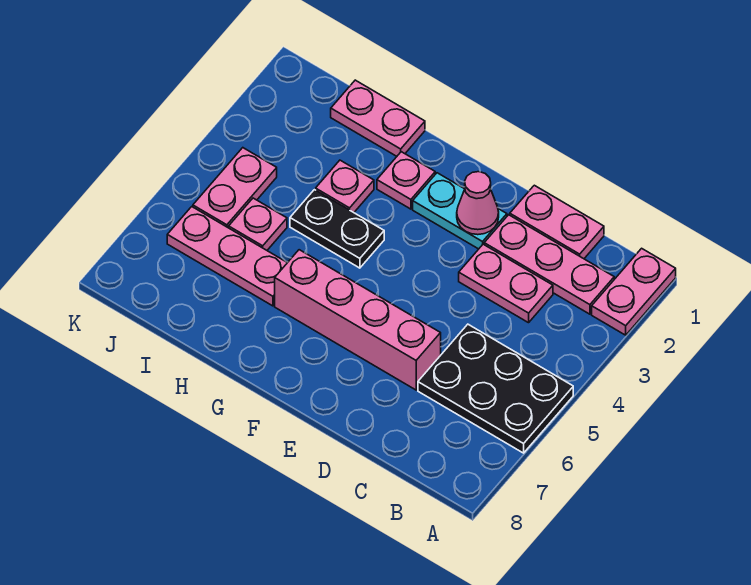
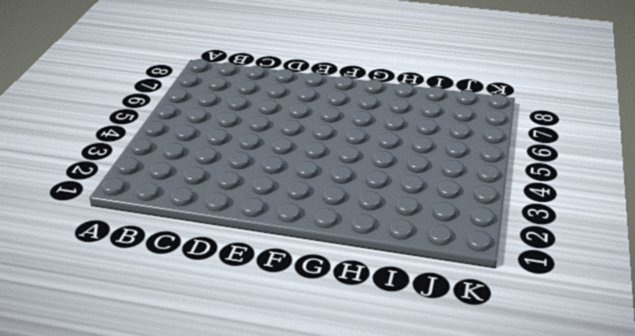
none -> pink plate A1:A2 level 1
none -> black plate A5:C6 level 1
none -> pink plate B2:D2 level 1

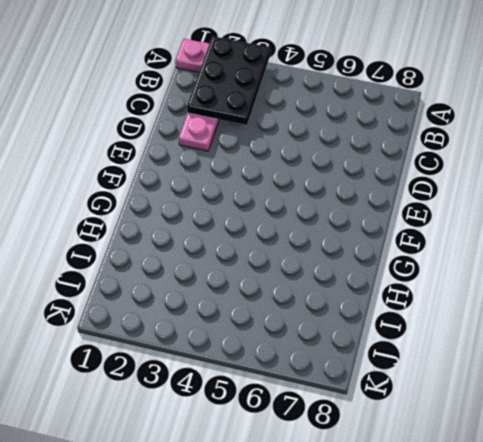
black plate A2:C3 level 2 -> black plate A5:C6 level 1
none -> pink plate C1:D1 level 1
none -> pink plate C3:D3 level 1
none -> pink brick D6:G6 level 1

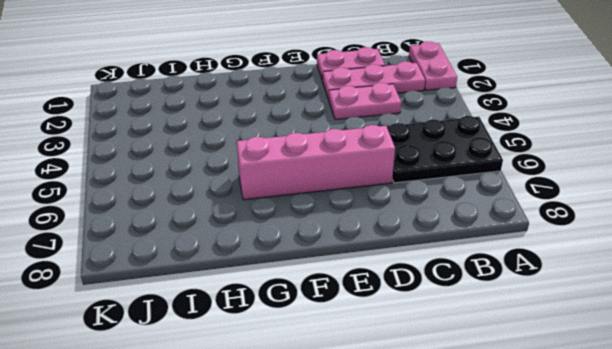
none -> cyan plate E2:F2 level 1
none -> pink plate G2 level 1
none -> black plate G4:H4 level 1

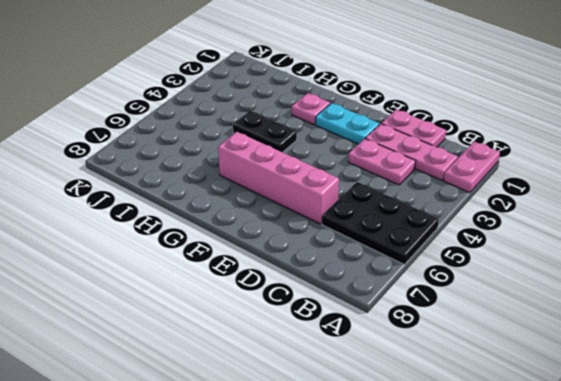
none -> pink plate H1:I1 level 1
none -> pink plate H3 level 1
none -> pink plate H6:J6 level 1

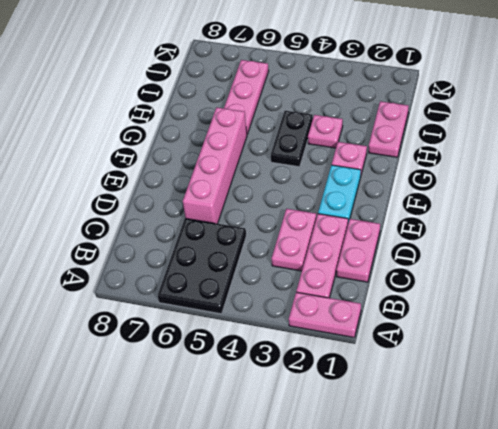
none -> pink plate I5 level 1
none -> pink plate J4:J5 level 1
none -> pink cone E2 level 2

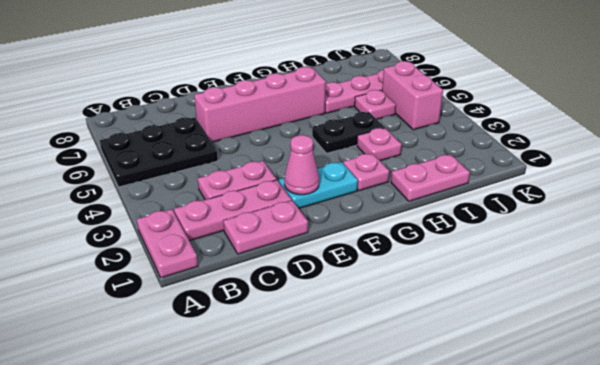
pink brick J4:J5 level 1 -> pink plate J4:J5 level 1

